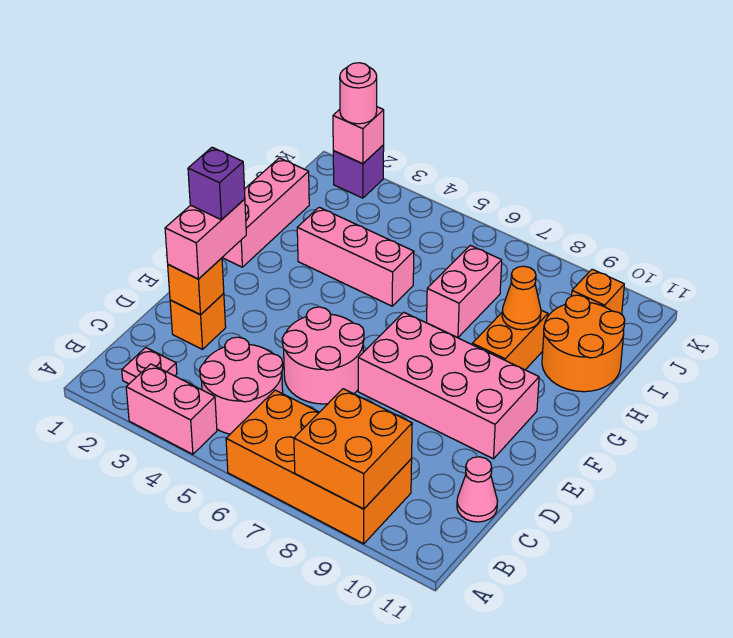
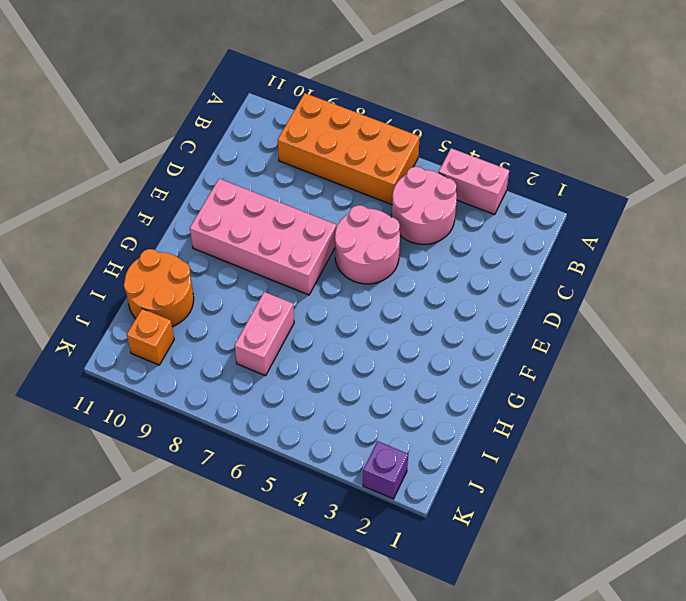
none -> pink plate B2 level 1
none -> pink cone C11 level 1
none -> orange brick D2 level 1

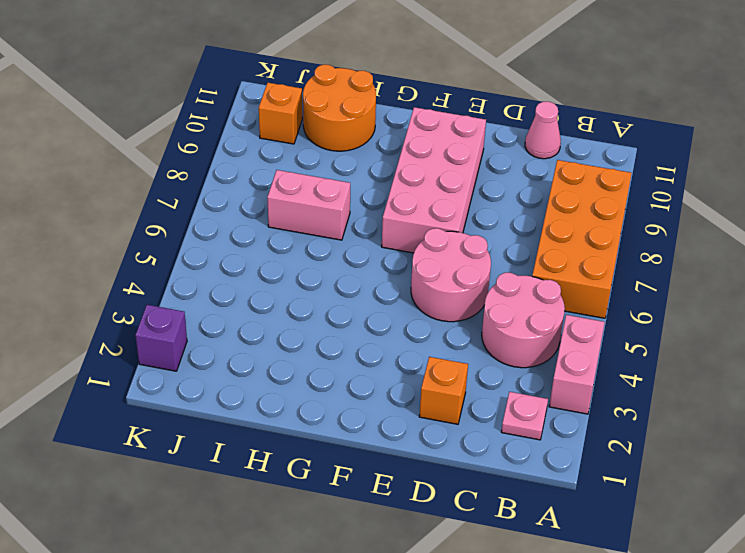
none -> pink brick G1:I1 level 1
none -> orange brick G9:H9 level 1
none -> pink brick H3:H5 level 1

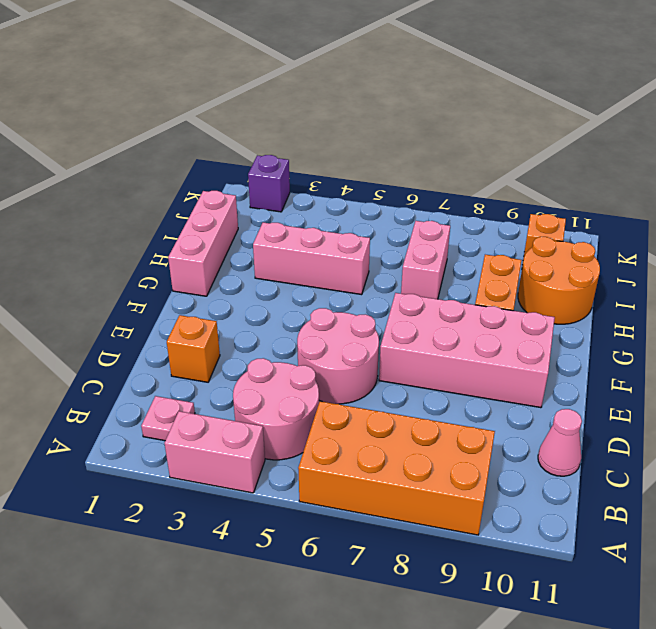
none -> orange brick A8:B9 level 2
none -> orange brick D2 level 2
none -> orange cone H9 level 2

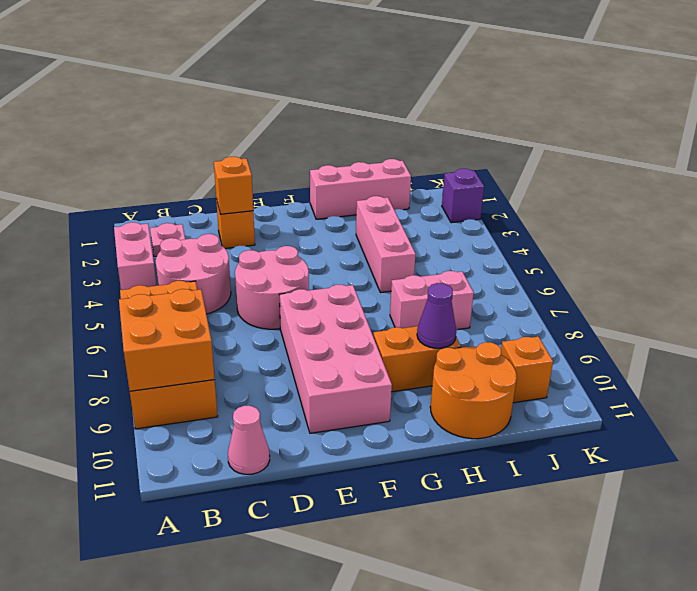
purple cone H9 level 2 -> orange cone H9 level 2
none -> pink brick K2 level 2
none -> pink brick D2:E2 level 3
none -> pink round brick K2 level 3

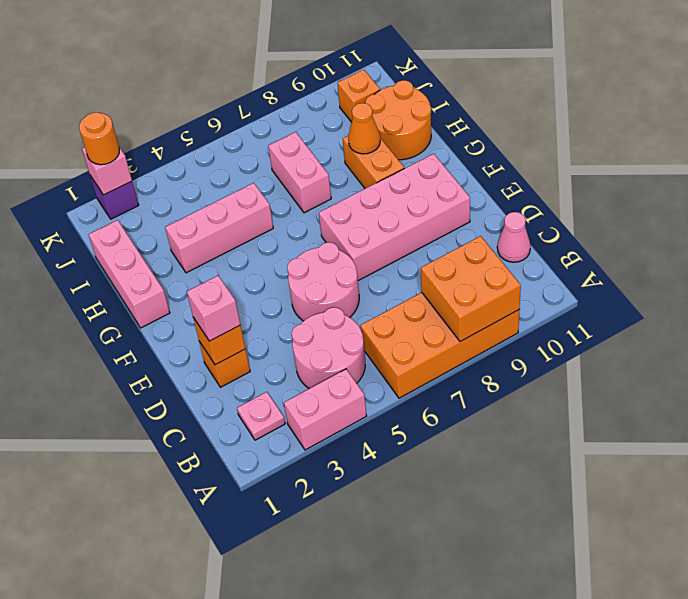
pink brick D2 level 3 -> pink brick D2:E2 level 3
orange round brick K2 level 3 -> pink round brick K2 level 3
none -> purple brick E2 level 4

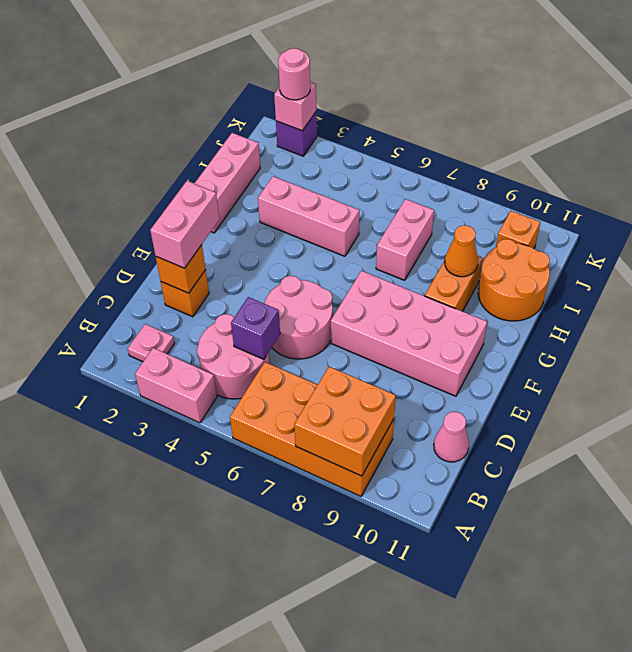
purple brick C5 level 2 -> purple brick E2 level 4

